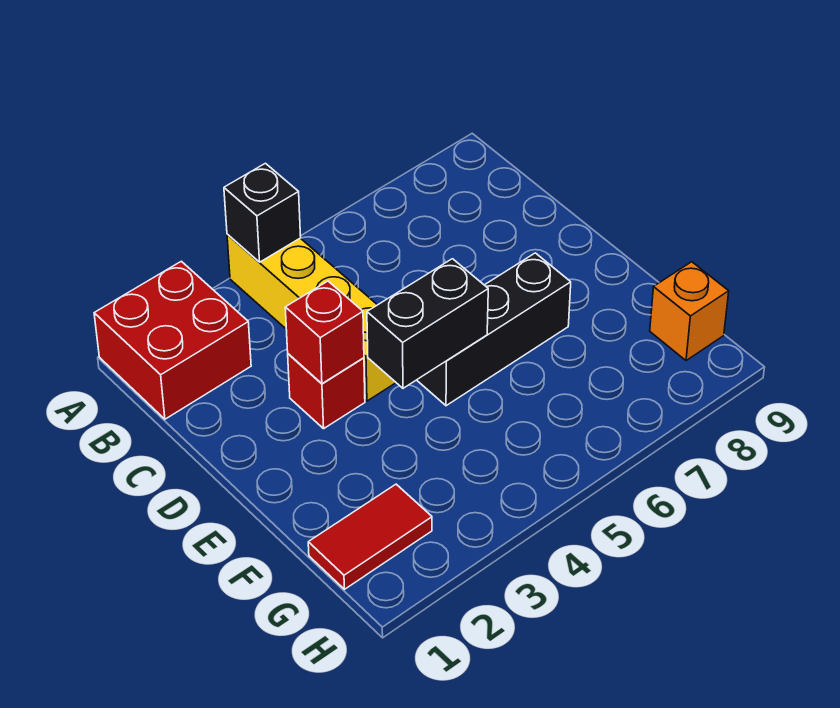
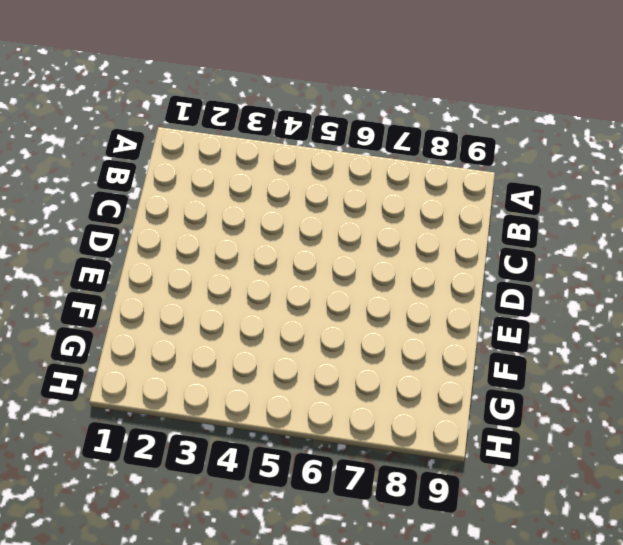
none -> red brick A1:B2 level 1
none -> yellow brick A4:D4 level 1

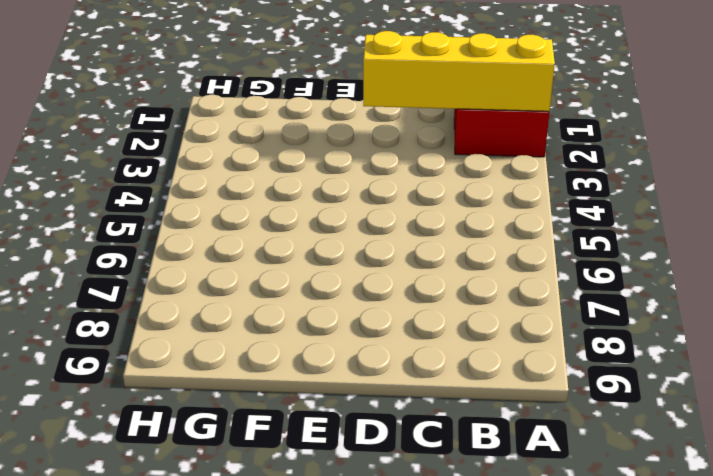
yellow brick A2:D2 level 2 -> yellow brick A4:D4 level 1
none -> red brick D3 level 1
none -> black brick E5:E7 level 1

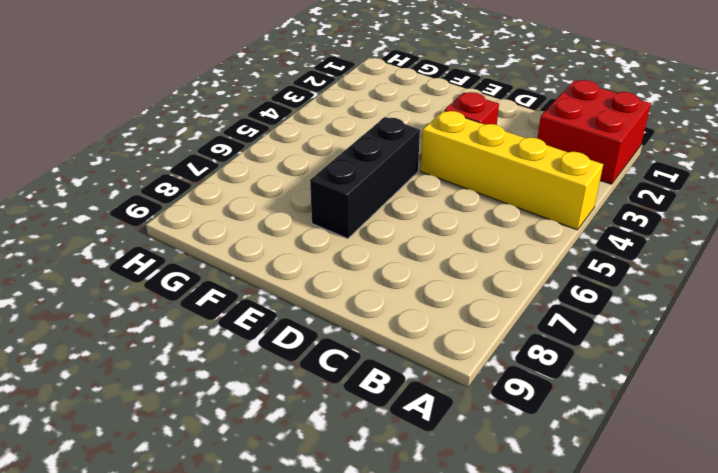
none -> red tile G1:G2 level 1
none -> orange brick G9 level 1

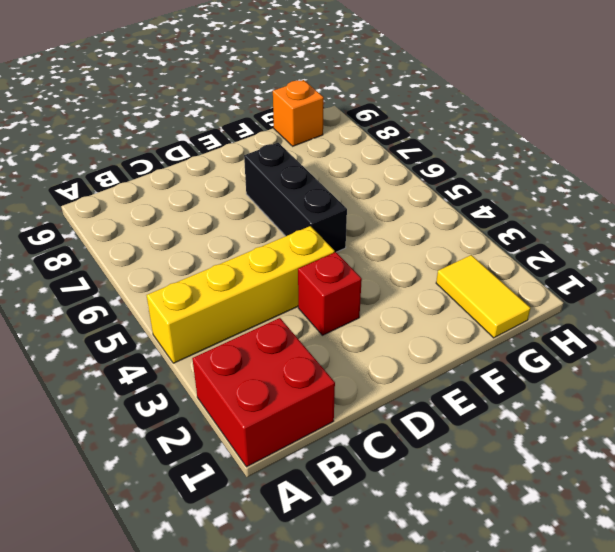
yellow tile G1:G2 level 1 -> red tile G1:G2 level 1
none -> black brick A4 level 2
none -> red brick D3 level 2

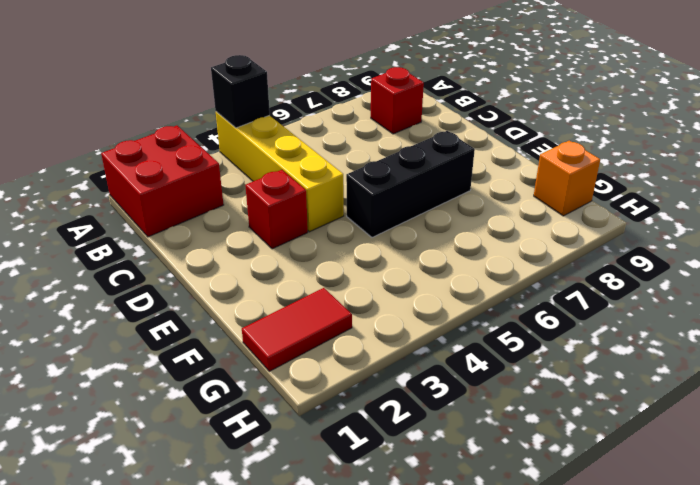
red brick B8 level 1 -> red brick D3 level 2
none -> black brick E4:E5 level 2

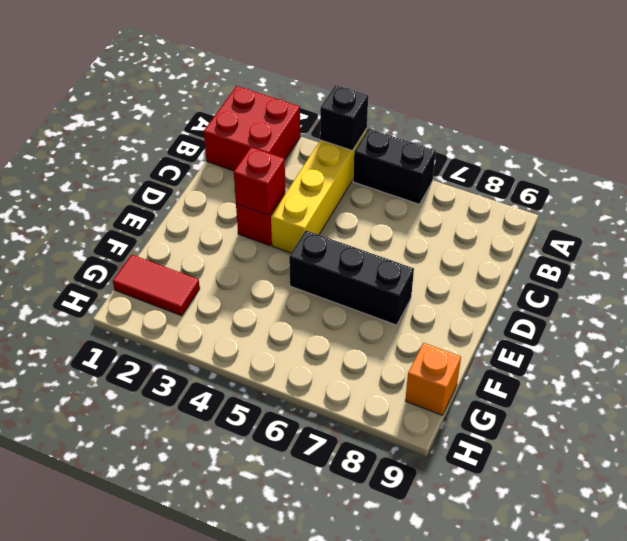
black brick A5:A6 level 1 -> black brick E4:E5 level 2

